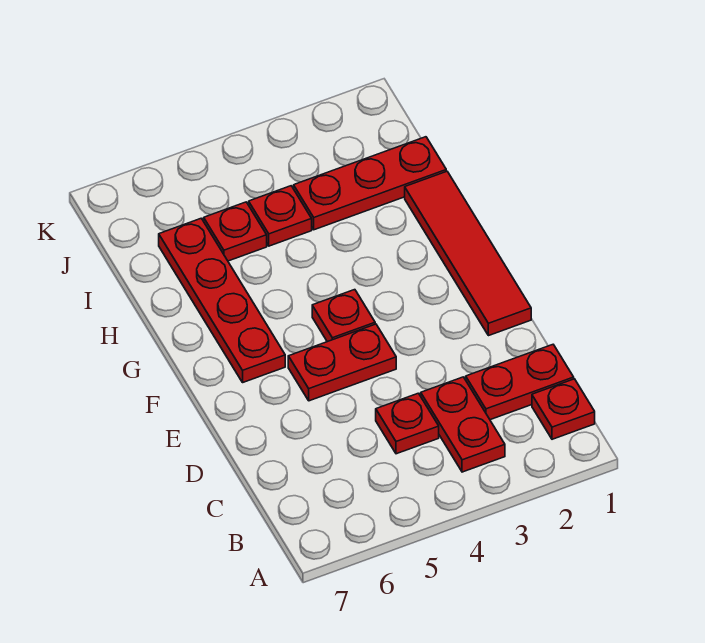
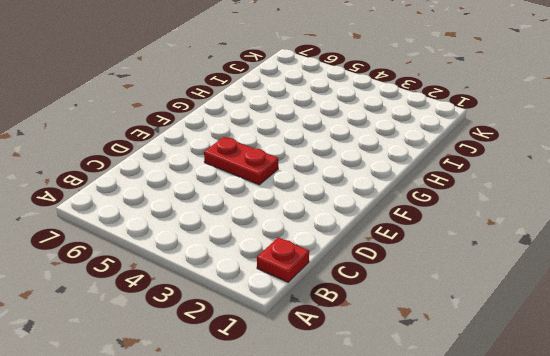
none -> red plate B3:C3 level 1
none -> red plate C1:C2 level 1

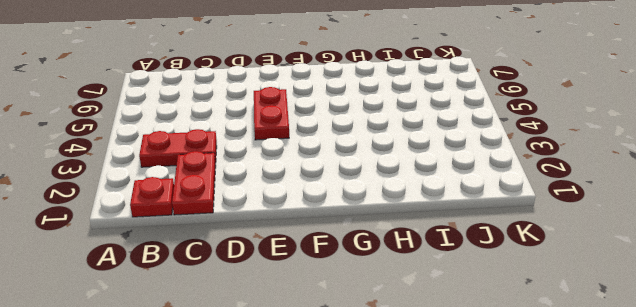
none -> red plate C4 level 1
none -> red tile E1:H1 level 1

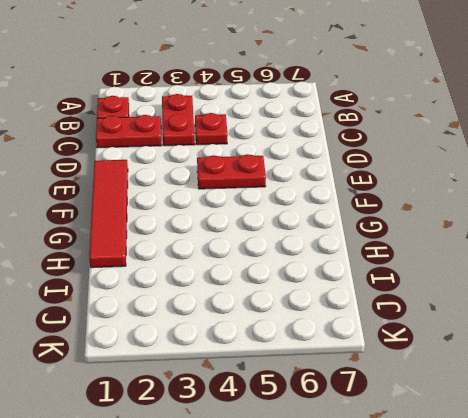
none -> red plate F4 level 1
none -> red plate F6:I6 level 1

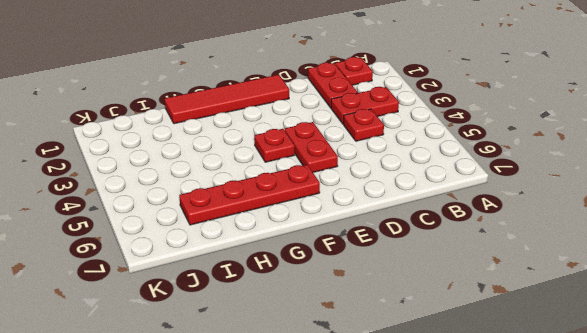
none -> red plate I1:I3 level 1
none -> red plate I4 level 1

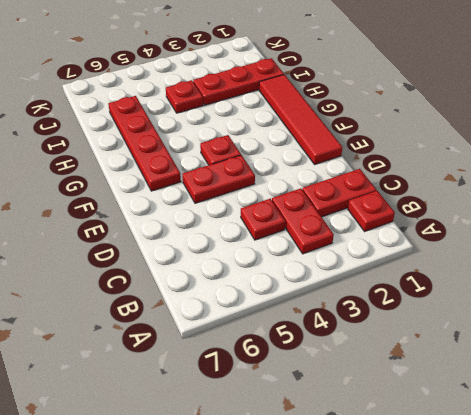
none -> red plate I5 level 1

